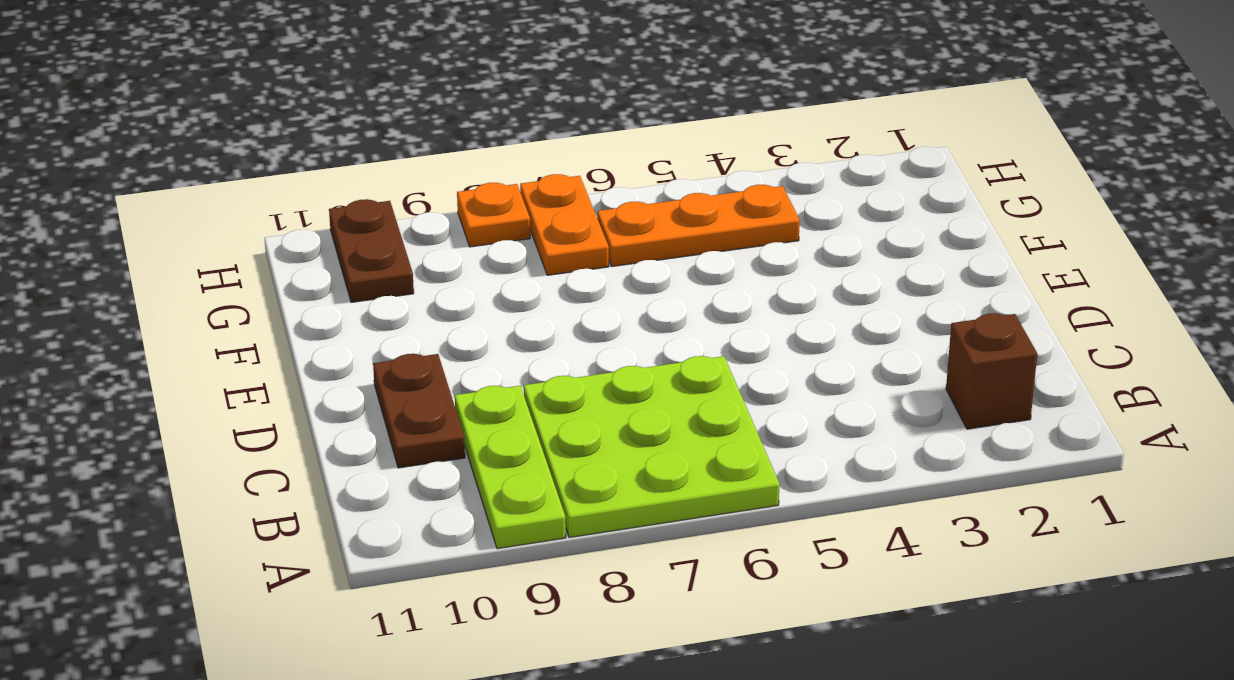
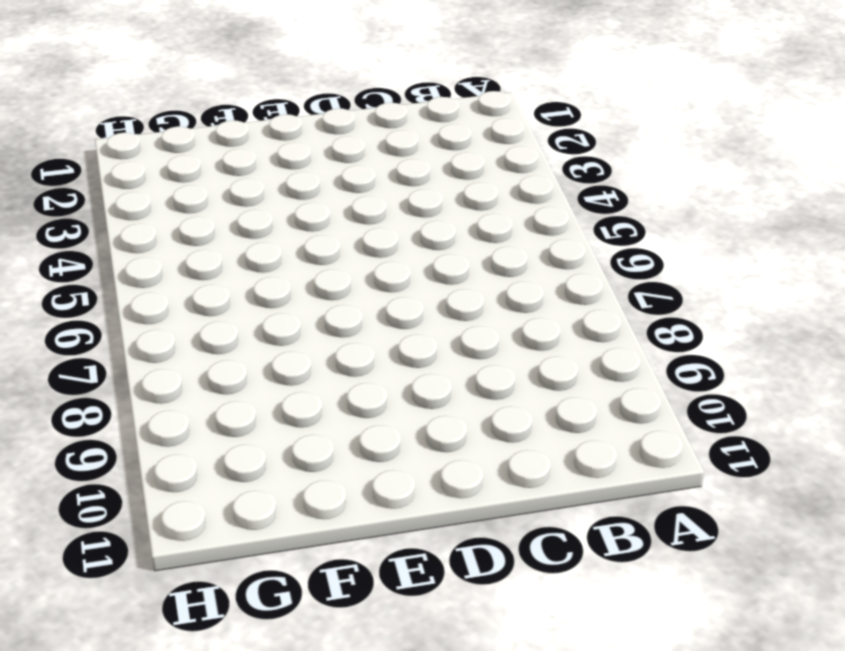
none -> lime plate A6:C8 level 1
none -> lime plate A9:C9 level 1

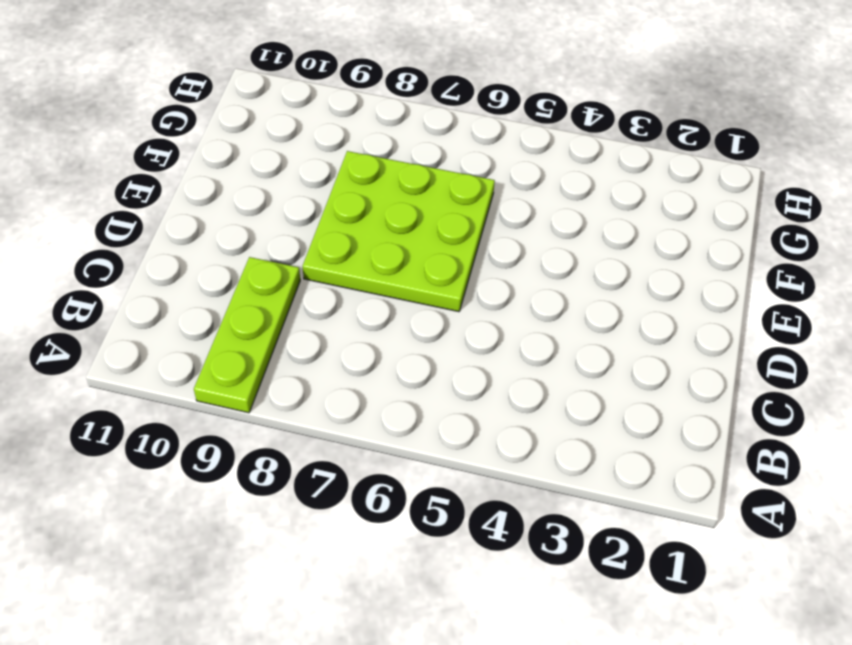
lime plate D6:F8 level 1 -> lime plate A6:C8 level 1
none -> brown brick B2 level 1
none -> brown plate C10:D10 level 1

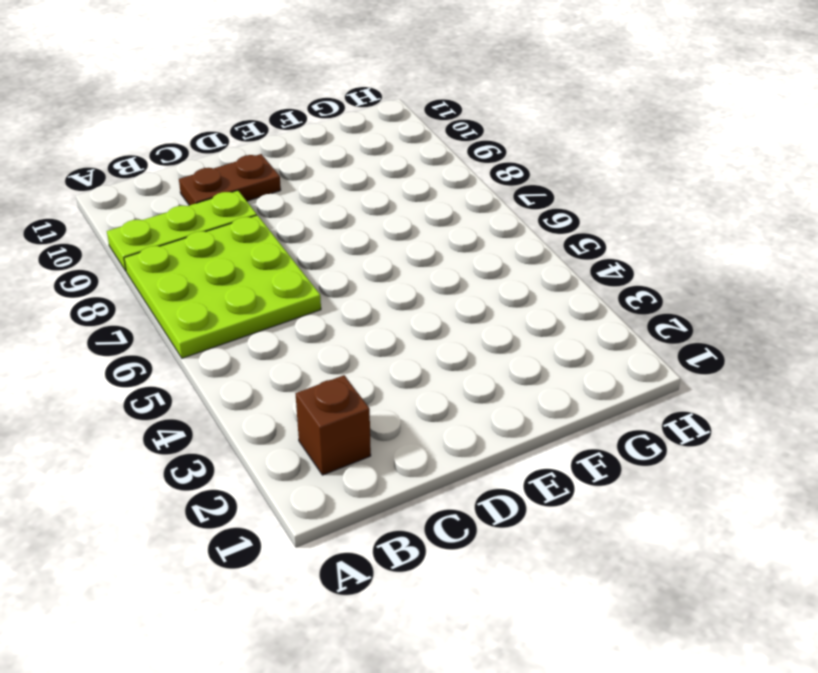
none -> orange plate G4:G6 level 1
none -> orange plate G7:H7 level 1

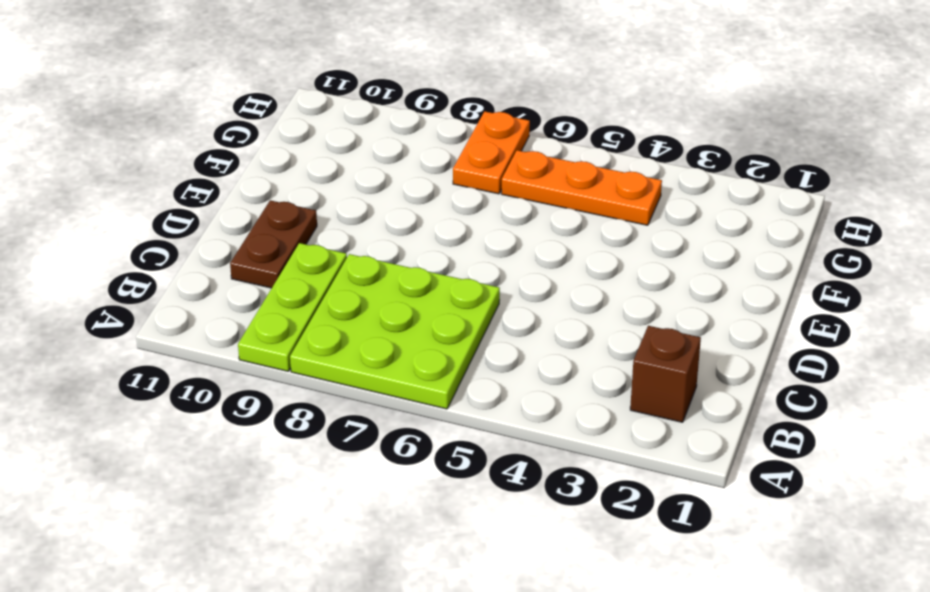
none -> brown plate G10:H10 level 1
none -> orange plate H8 level 1

